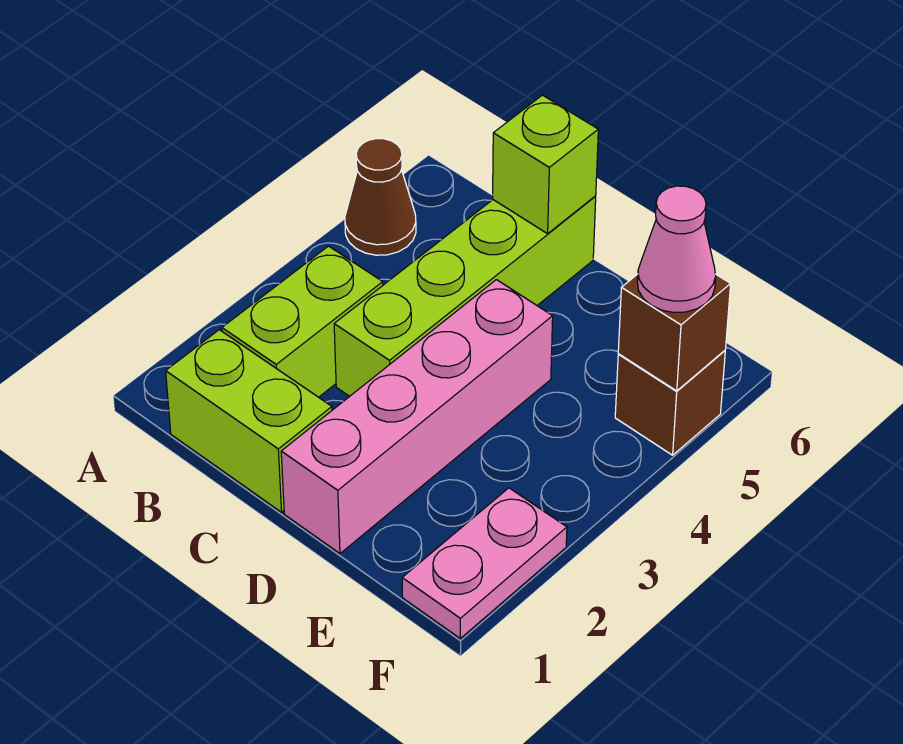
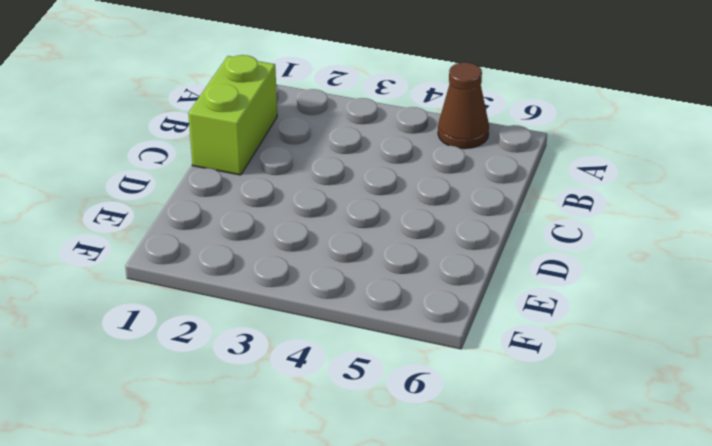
none -> lime brick B2:B3 level 1
none -> lime brick C3:C6 level 1

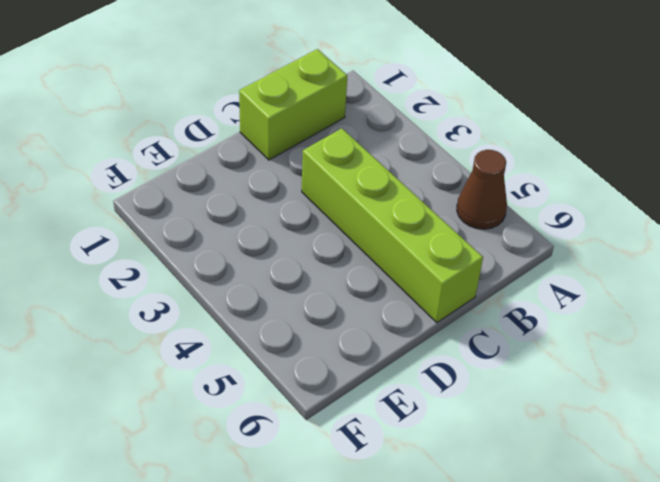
none -> lime brick B2:B3 level 1
none -> pink brick D1:D4 level 1

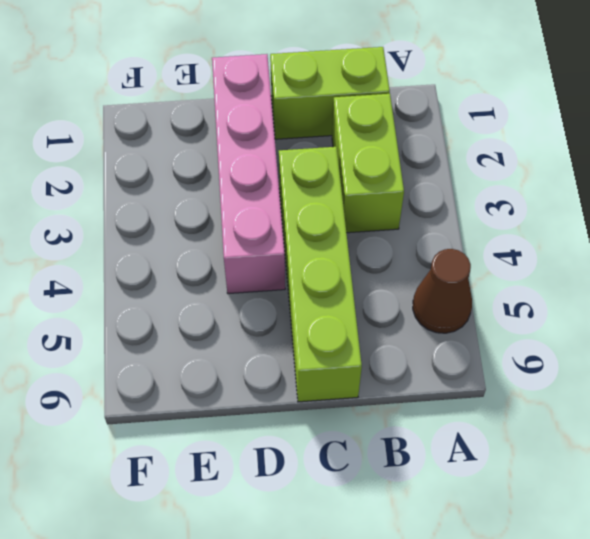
none -> pink plate F1:F2 level 1
none -> brown brick F5 level 1

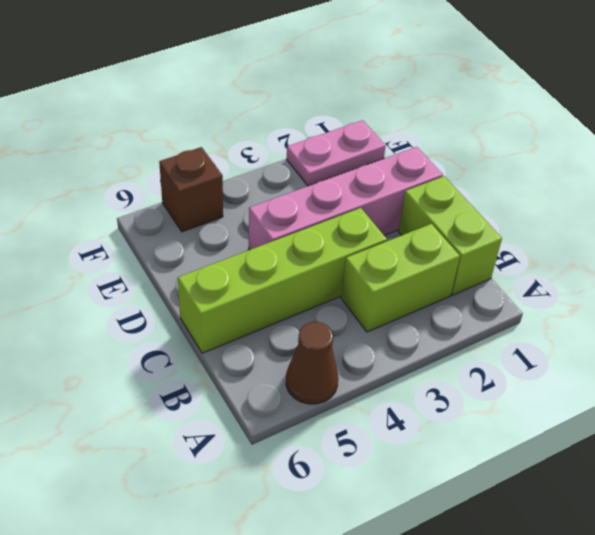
none -> lime brick C6 level 2
none -> brown brick F5 level 2

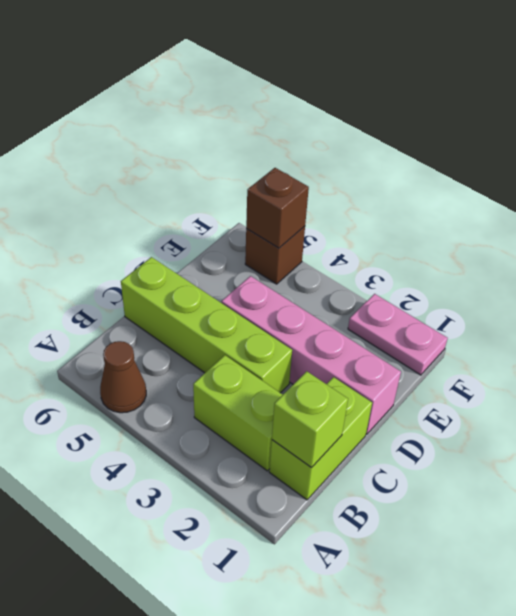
lime brick B1 level 2 -> lime brick C6 level 2
none -> pink cone F5 level 3

